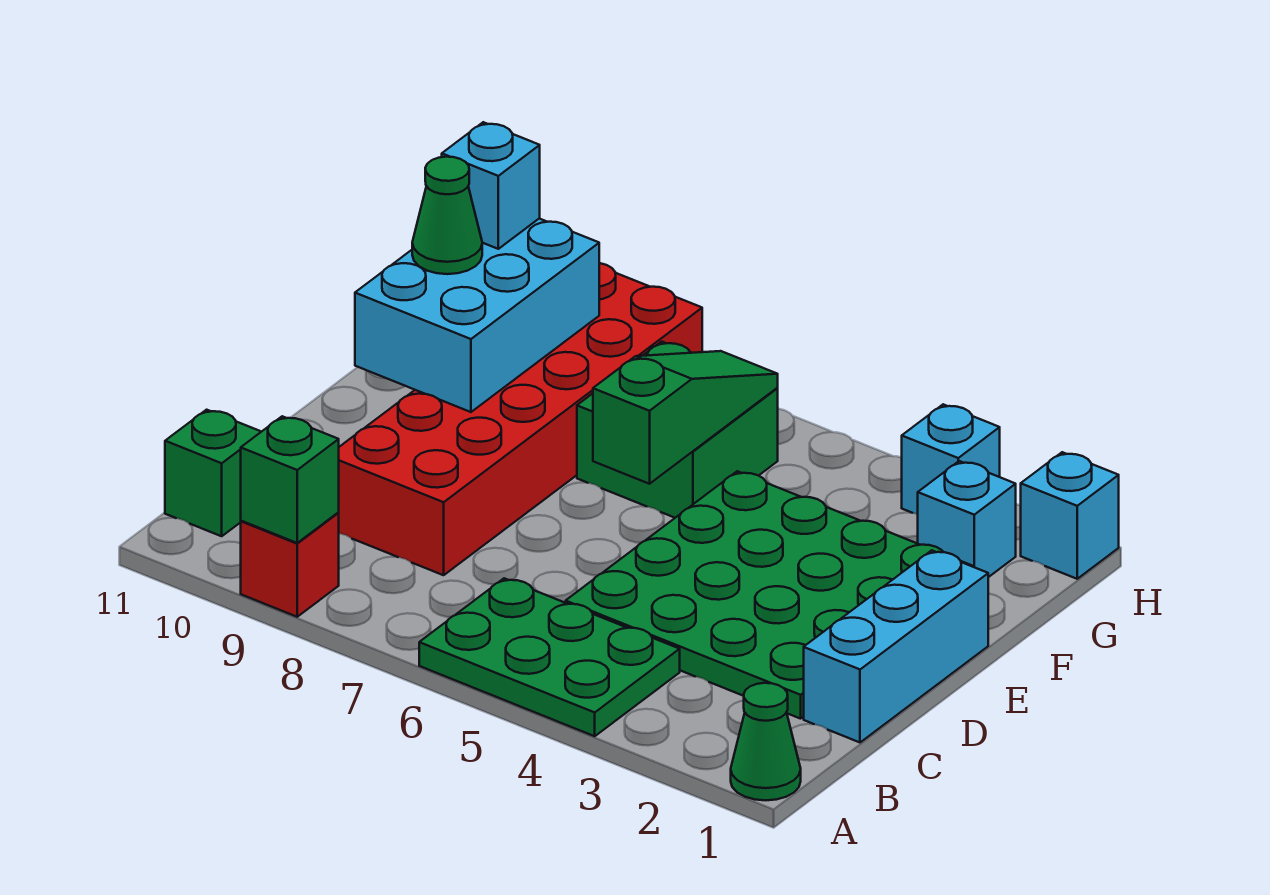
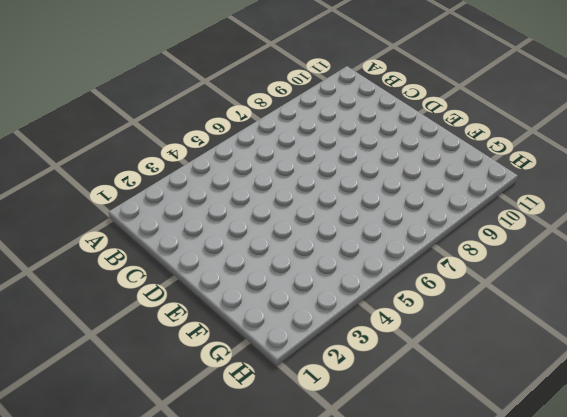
none -> green cone A1 level 1
none -> green plate A4:B6 level 1
none -> red brick A9 level 1

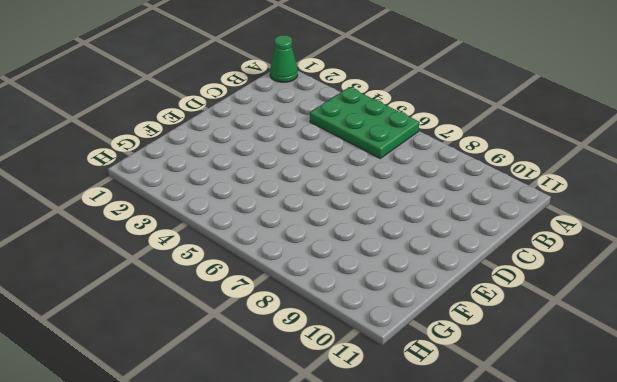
none -> red brick A9 level 1
none -> green brick B11 level 1
none -> cyan brick C1:E1 level 1

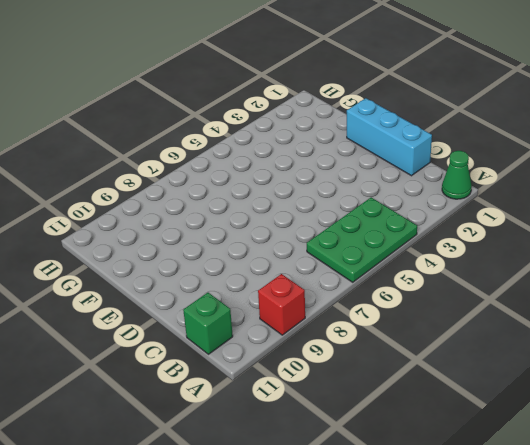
none -> green plate C2:F5 level 1
none -> red brick C8:H9 level 1
none -> green brick F6:G7 level 1

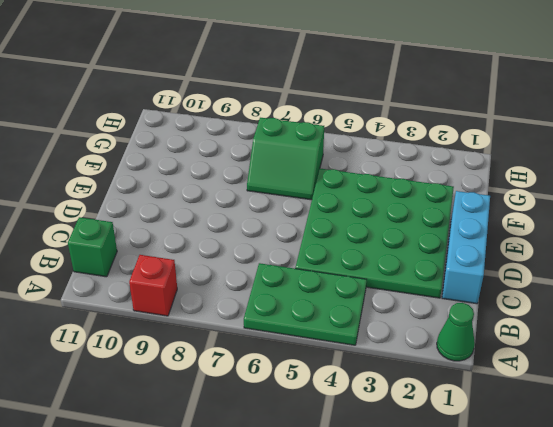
green slope F6:G7 level 1 top G -> green brick F6:G7 level 1
none -> red brick C8:H9 level 1
none -> cyan brick G2 level 1
none -> cyan brick H1 level 1

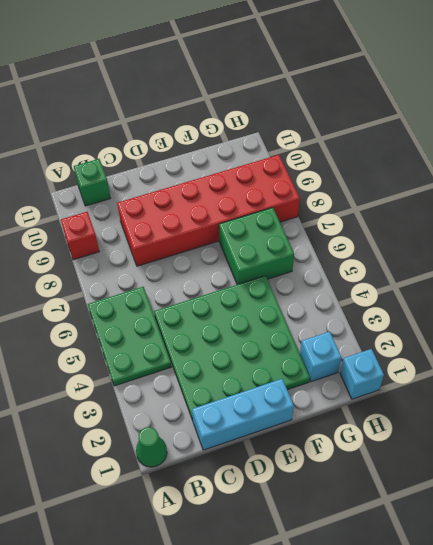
none -> cyan brick H3 level 1
none -> green brick A9 level 2
none -> green slope E6:G6 level 2 top E

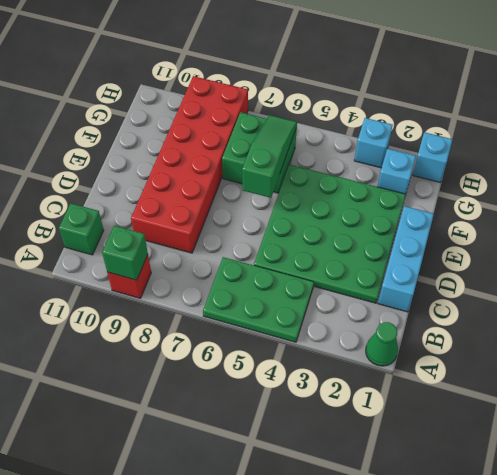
none -> cyan brick E9:G10 level 2
none -> green cone F10 level 3
none -> cyan brick G10 level 3

